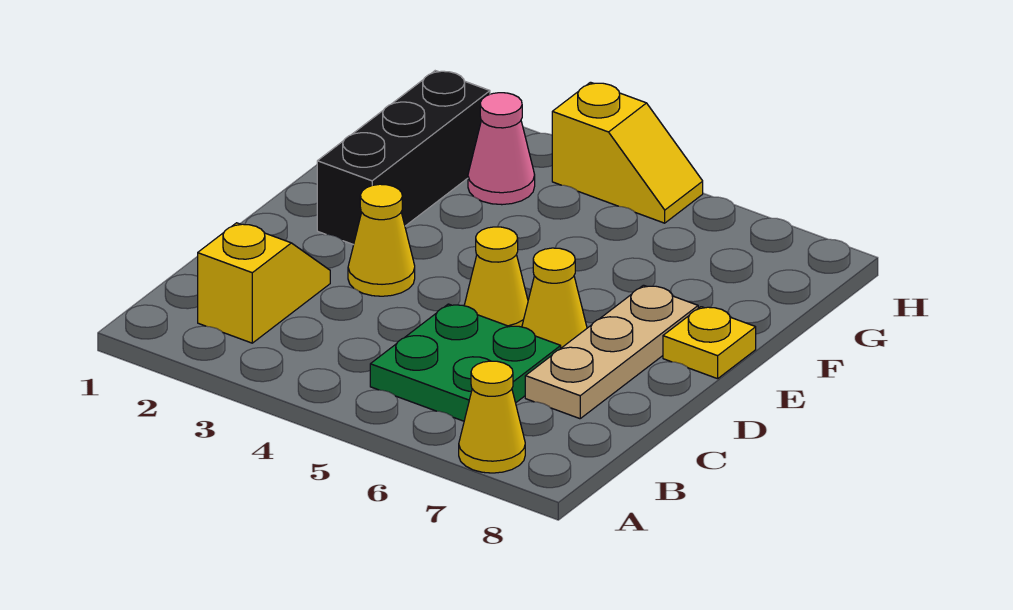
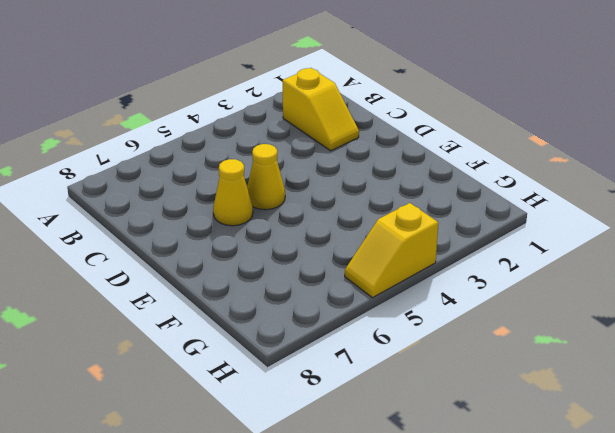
none -> yellow cone A7 level 1
none -> green plate B5:C6 level 1

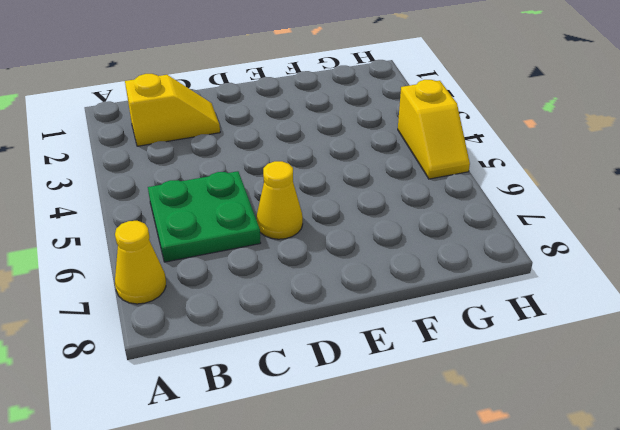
none -> tan plate C7:E7 level 1
none -> yellow cone D3 level 1

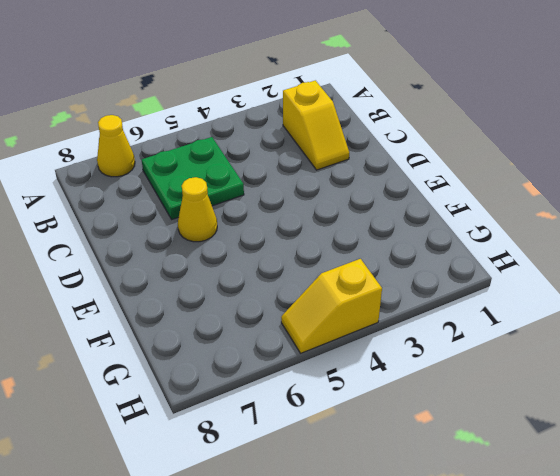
none -> tan plate C7:E7 level 1
none -> yellow cone D3 level 1

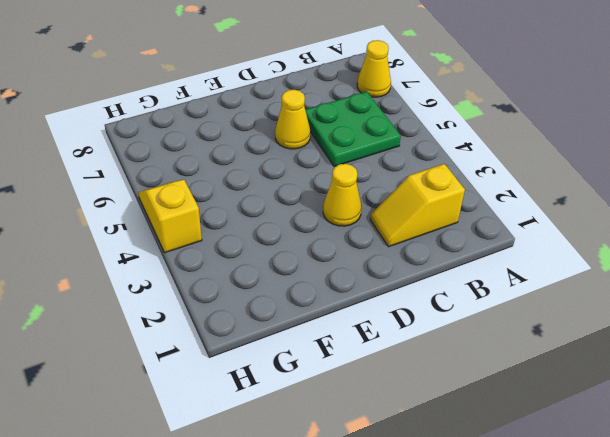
none -> tan plate C7:E7 level 1
none -> yellow cone D5 level 1

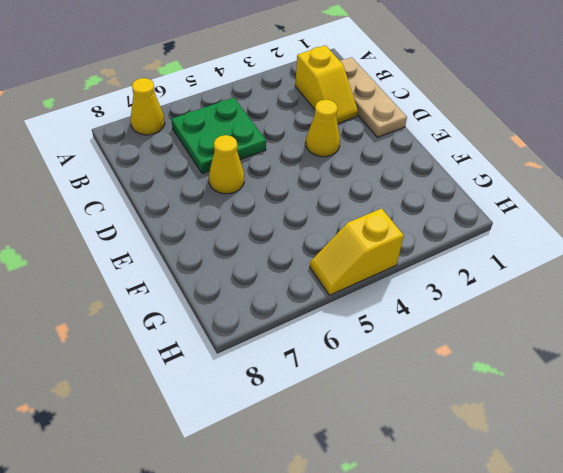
tan plate B1:D1 level 1 -> tan plate C7:E7 level 1
none -> yellow cone D5 level 1
none -> black brick E2:G2 level 1

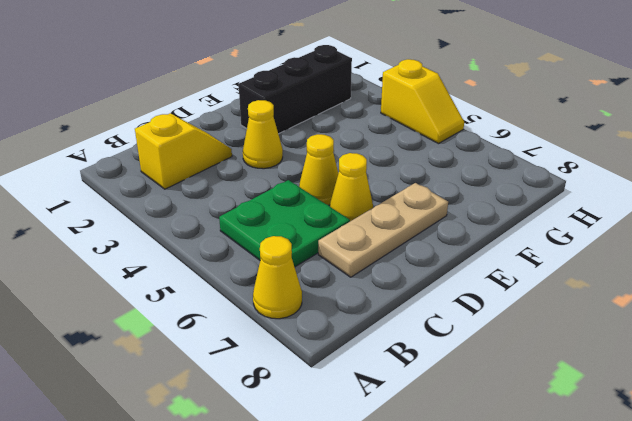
none -> yellow plate E8 level 1
none -> pink cone G3 level 1

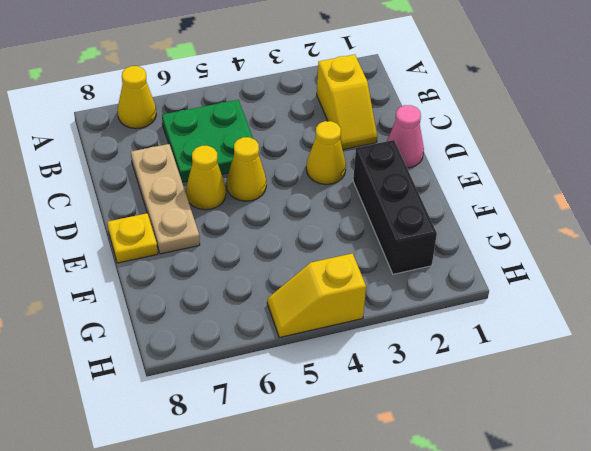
pink cone D1 level 1 -> pink cone G3 level 1

